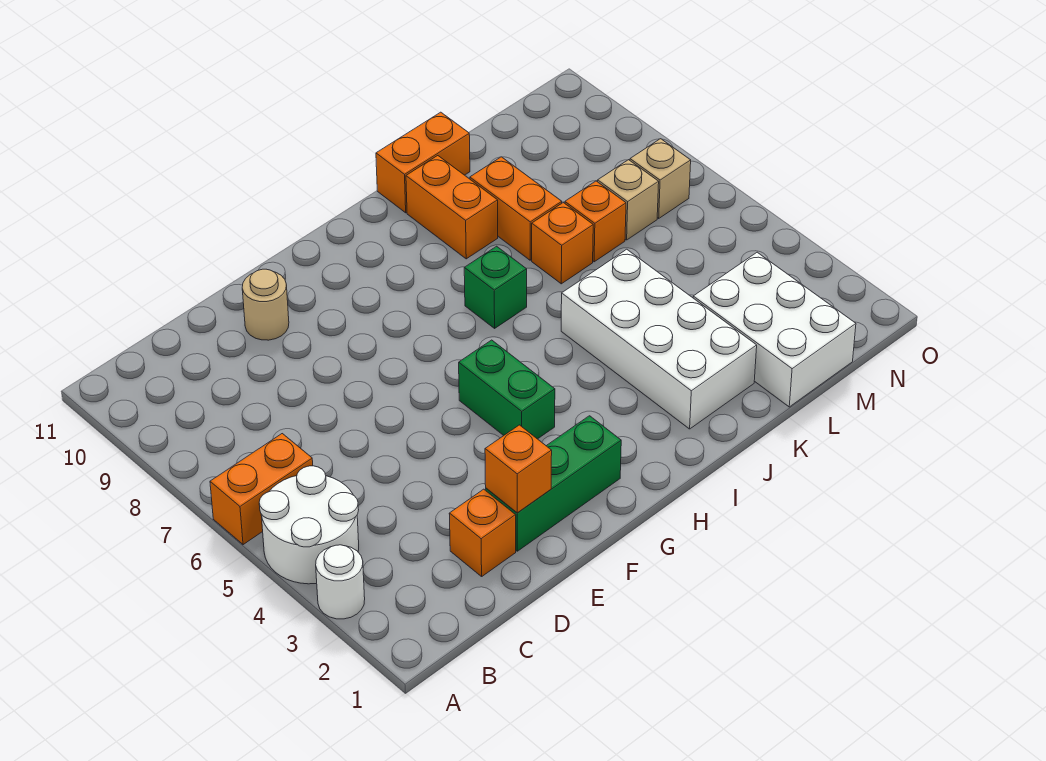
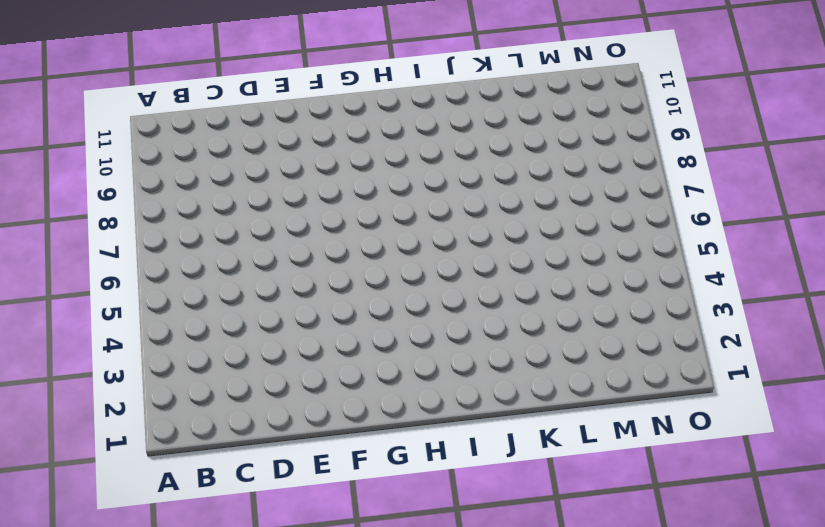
none -> white round brick A3 level 1
none -> white round brick A4:B5 level 1
none -> orange brick A6:B6 level 1

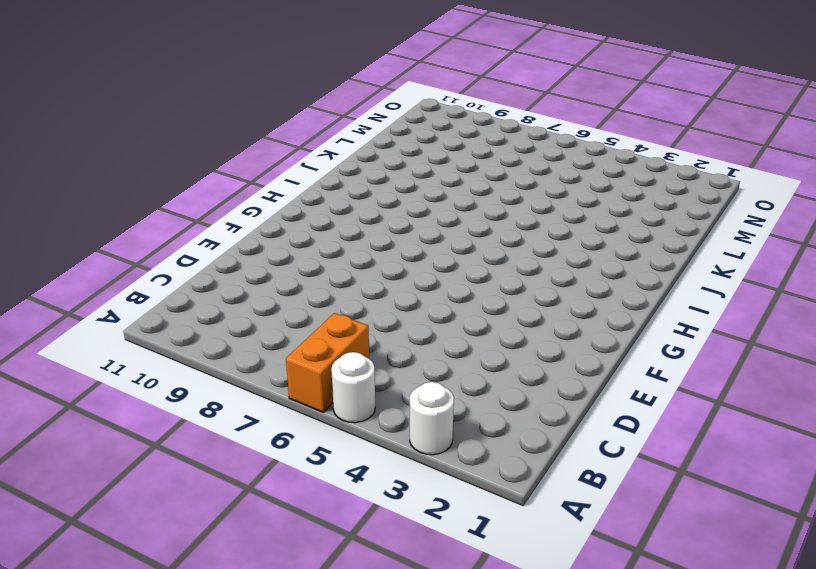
white round brick A5 level 1 -> white round brick A4:B5 level 1
none -> orange brick D2 level 1
none -> green brick E2:G2 level 1
none -> tan round brick E10 level 1

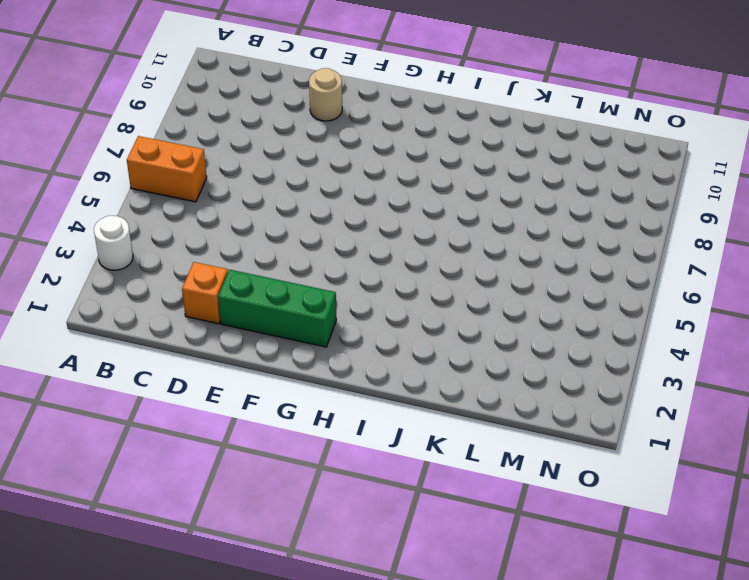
none -> white round brick A4:B5 level 1
none -> green brick G4:G5 level 1
none -> green brick I7 level 1

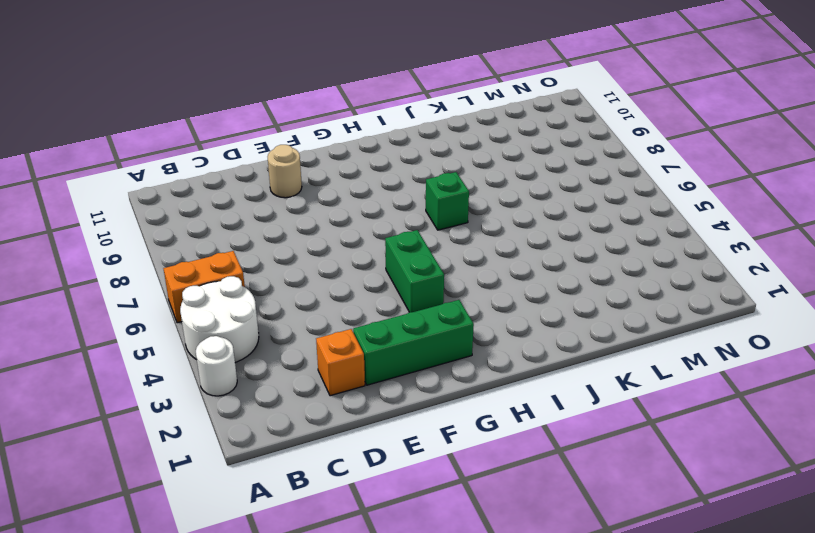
none -> white brick J2:K5 level 1
none -> orange brick J9:J10 level 1
none -> orange brick J11:K11 level 1

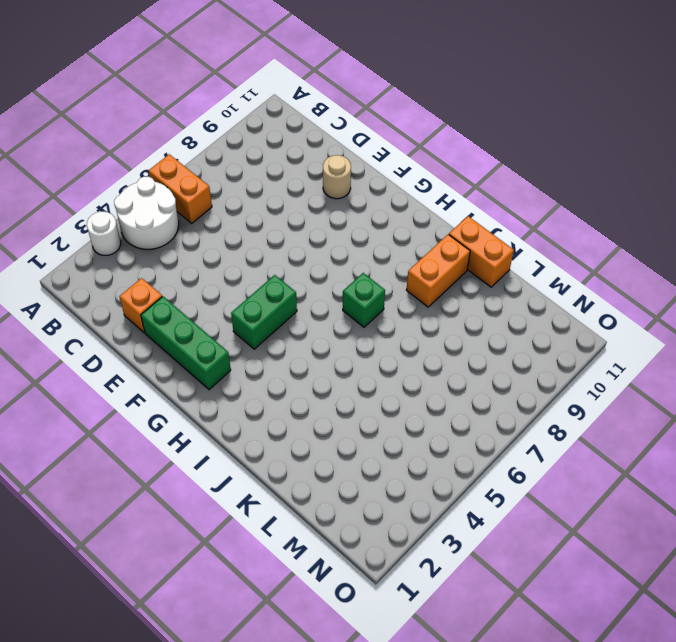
none -> white brick J2:K5 level 1
none -> orange brick K7 level 1
none -> orange brick K8:K9 level 1

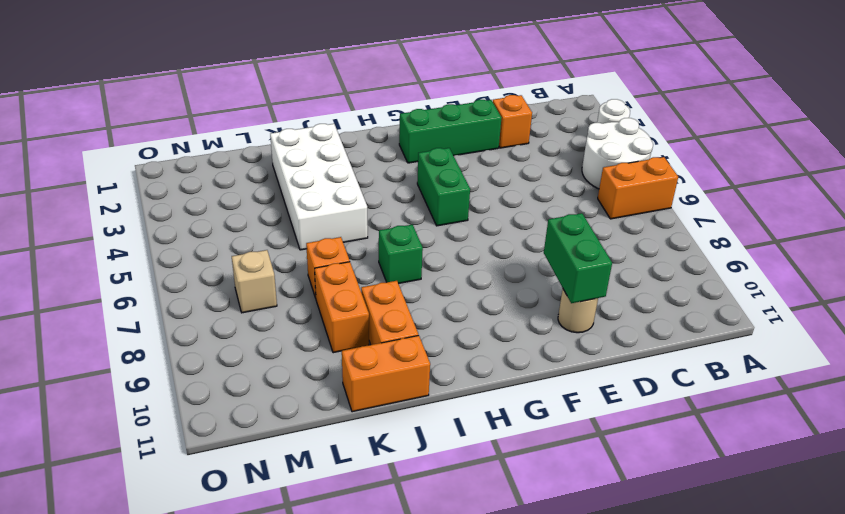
green brick E9:E10 level 2 -> none
none -> white brick L1:M3 level 1
none -> orange brick L7 level 1
none -> tan brick N7 level 1

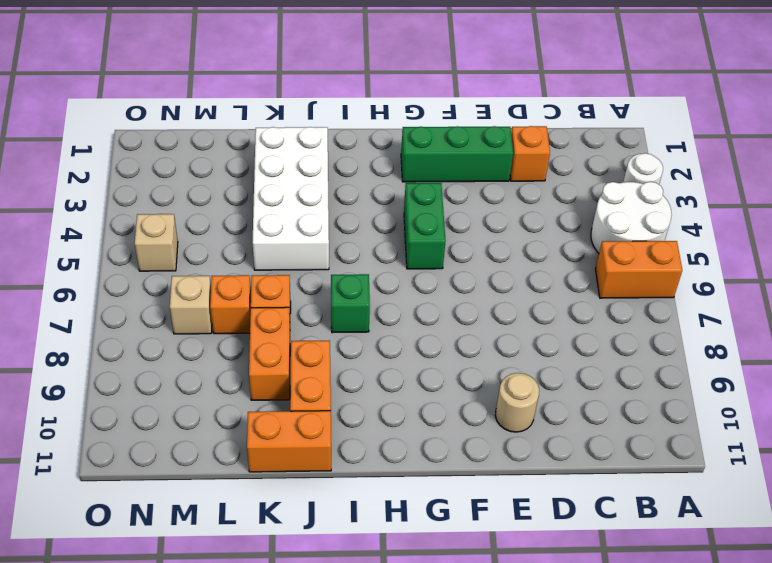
tan brick N5 level 1 -> tan brick N7 level 1
none -> white brick L1:M3 level 1
none -> orange brick E2 level 2

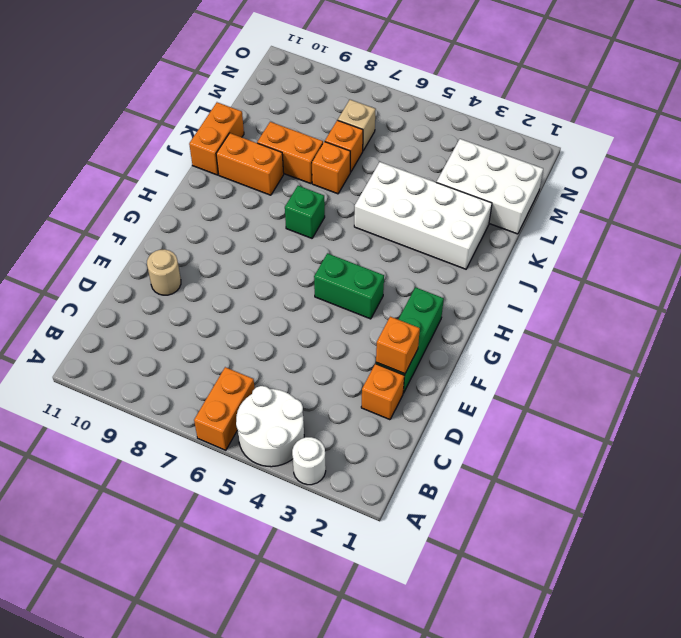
none -> tan brick N7 level 1

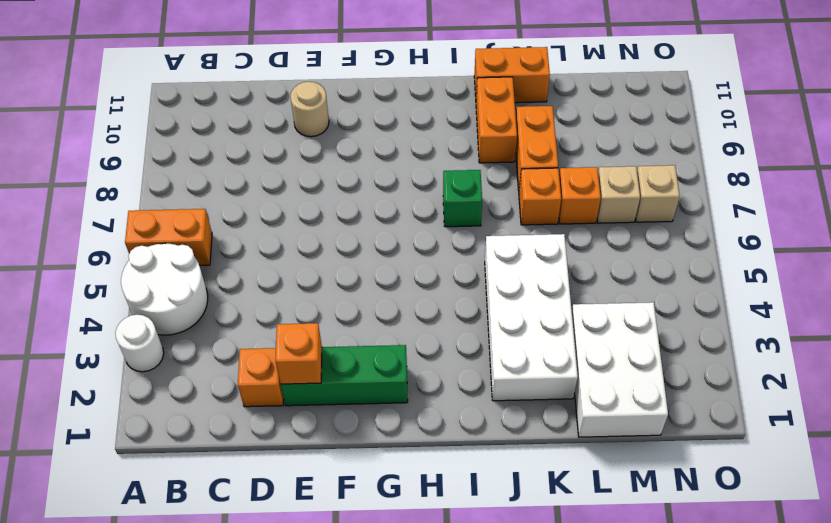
none -> green brick G4:G5 level 1

